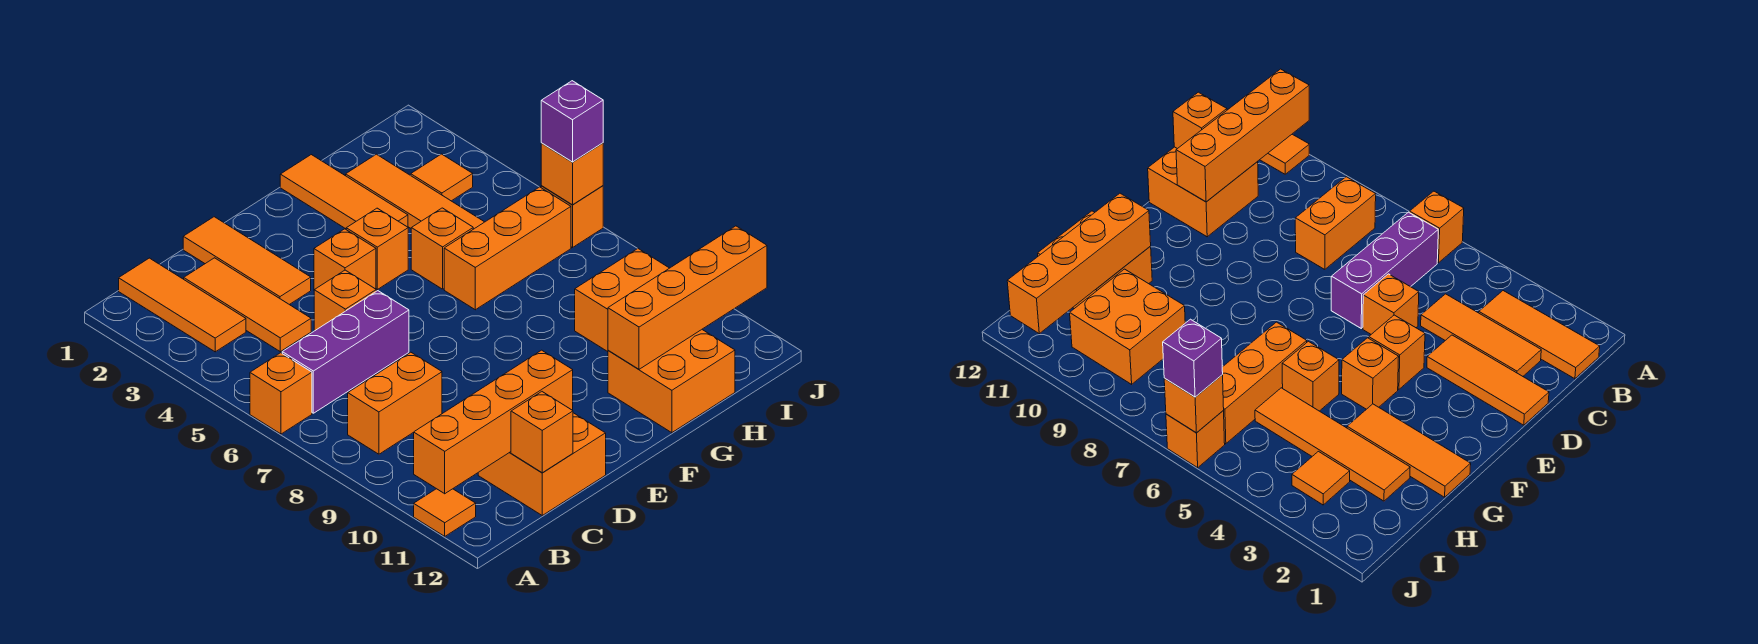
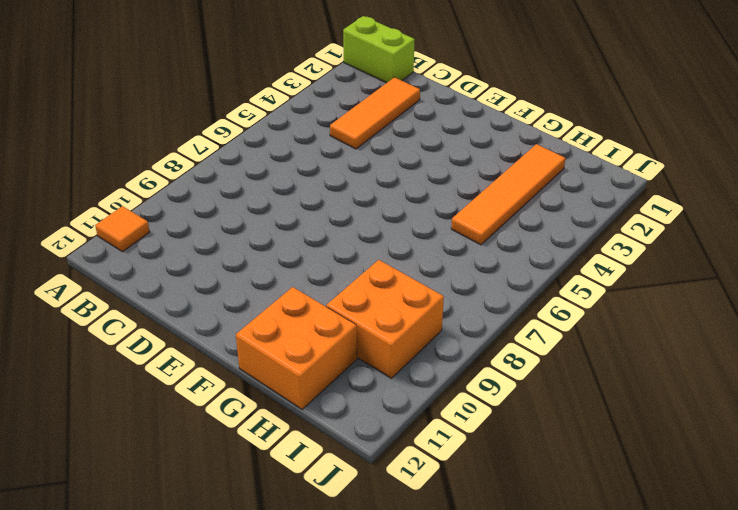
lime brick A1:B1 level 1 -> orange tile B1:B3 level 1
none -> orange brick A6 level 1
none -> purple brick B6:D6 level 1
none -> orange brick B8:C8 level 1

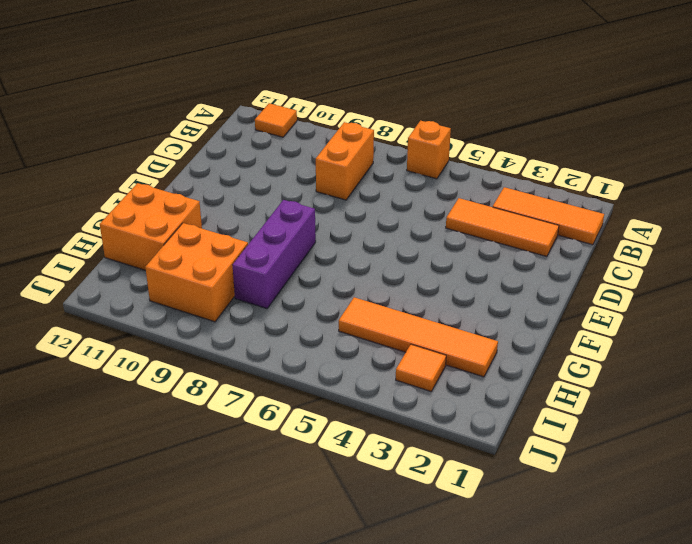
purple brick F8:H8 level 1 -> purple brick B6:D6 level 1
none -> orange brick C11:D12 level 1
none -> orange tile D1:D3 level 1
none -> orange brick D5 level 1

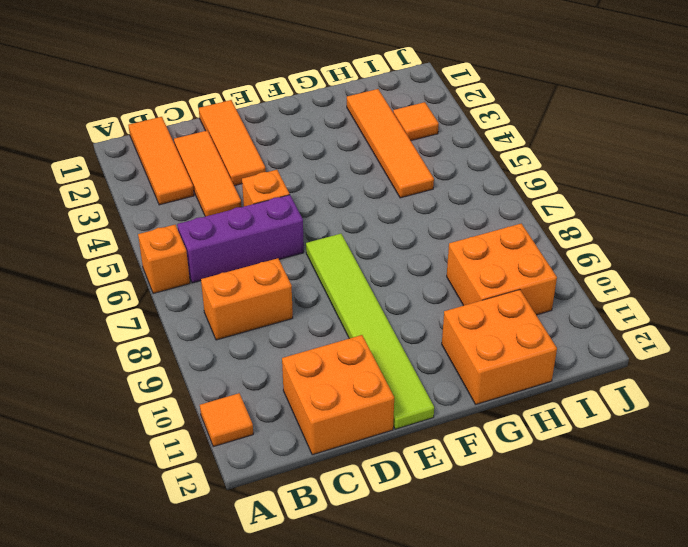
lime tile E7:E12 level 1 -> none
none -> orange brick E4 level 1
none -> orange brick F4 level 1
none -> orange tile G1:G3 level 1

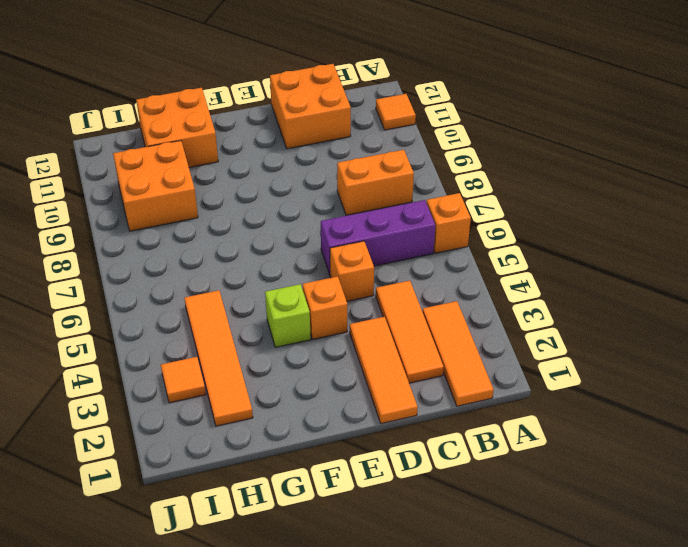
lime brick F4 level 1 -> orange brick F4 level 1
none -> orange tile G1:G3 level 1
none -> orange brick G5 level 1
none -> orange brick G6:I6 level 1

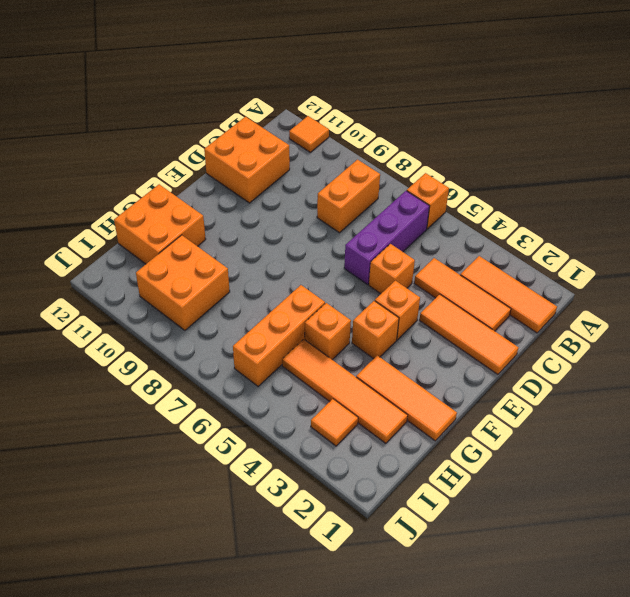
none -> orange brick J6 level 1
none -> orange brick A11:D11 level 2
none -> orange brick C12 level 2

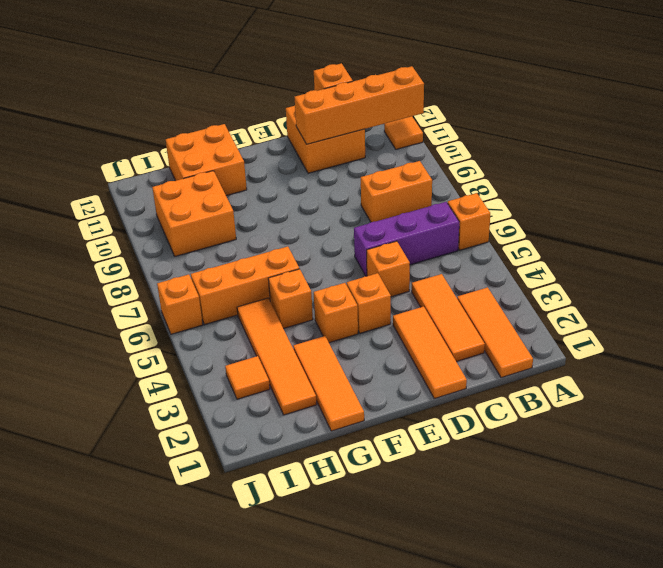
none -> orange brick G11:J11 level 2
none -> orange brick J6 level 2
none -> purple brick J6 level 3

